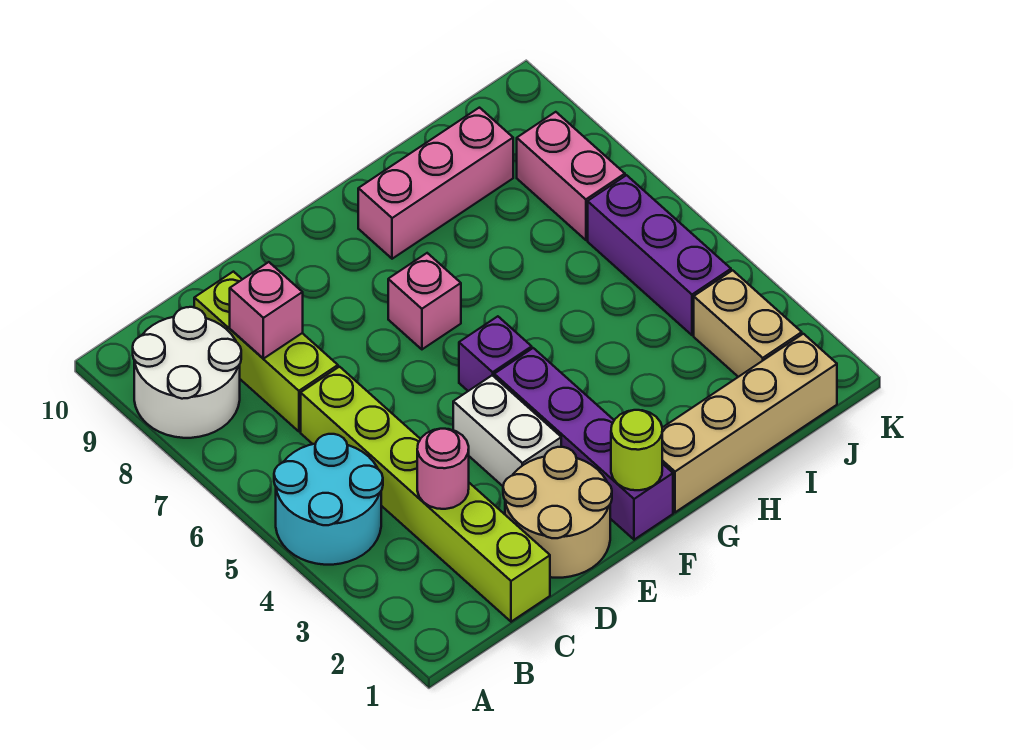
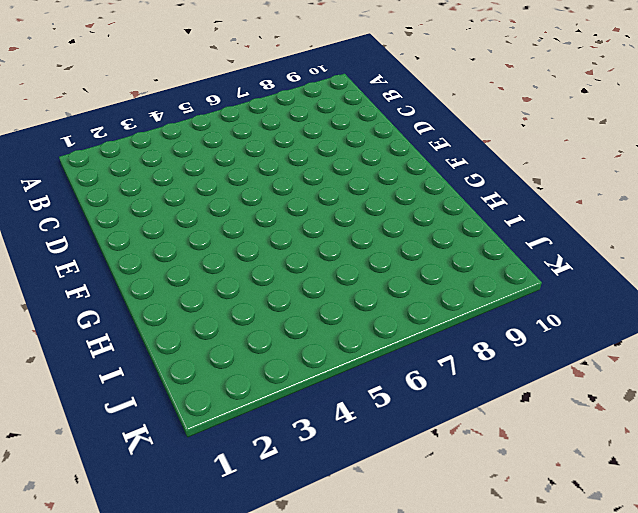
none -> cyan round brick A4:B5 level 1
none -> white round brick A8:B9 level 1
none -> lime brick C1:C6 level 1

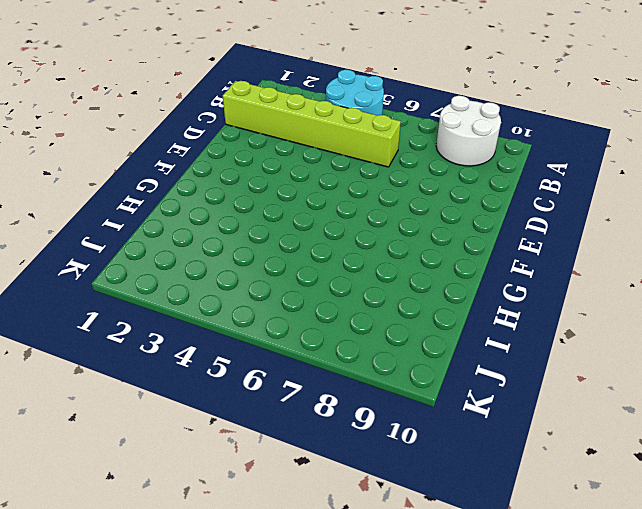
none -> lime brick C7:C9 level 1
none -> tan round brick D1:E2 level 1
none -> white brick E3:E4 level 1

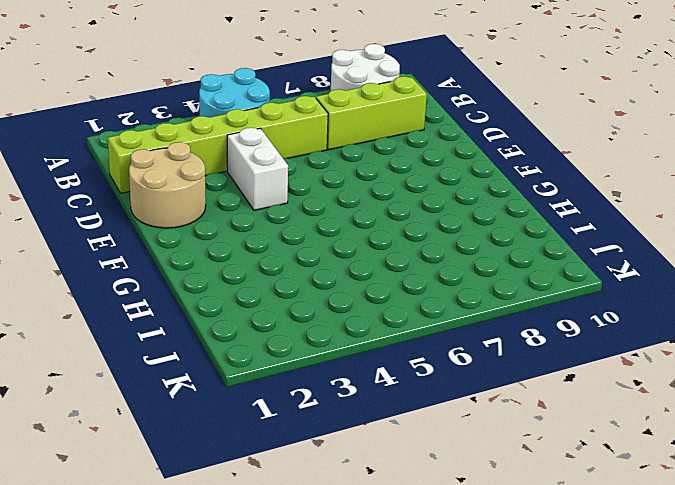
white brick D4:E4 level 1 -> white brick E3:E4 level 1
none -> purple brick F1:F4 level 1
none -> purple brick F5 level 1
none -> pink brick F7 level 1

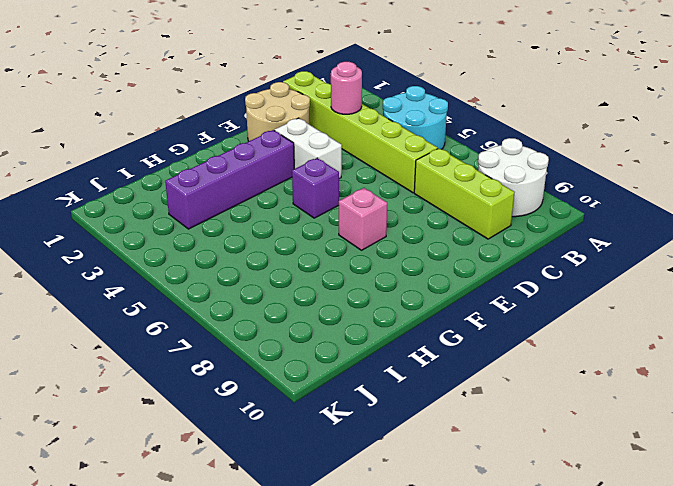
purple brick F3:I3 level 1 -> purple brick F1:F4 level 1
none -> tan brick G1:J1 level 1
none -> pink brick G9:I9 level 1
none -> tan brick J2:J3 level 1

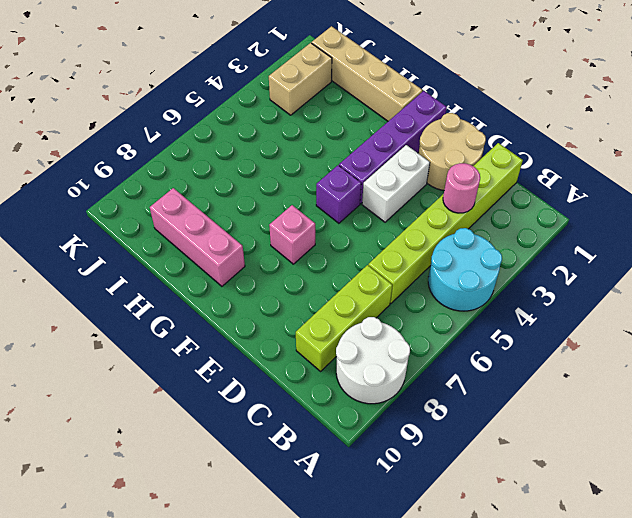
none -> purple brick J4:J6 level 1
none -> pink brick J7:J8 level 1
none -> pink brick C8 level 2

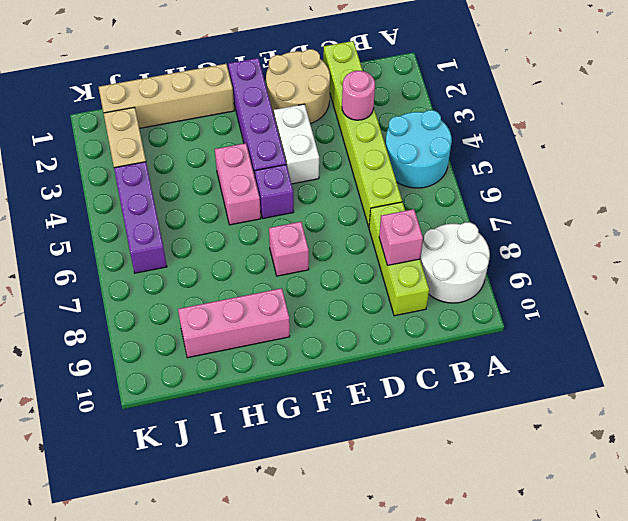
pink brick G4:G5 level 1 -> pink brick J7:J8 level 1
none -> lime round brick F1 level 2

